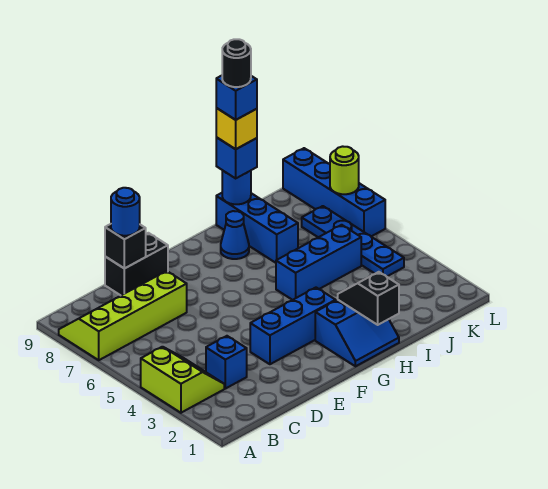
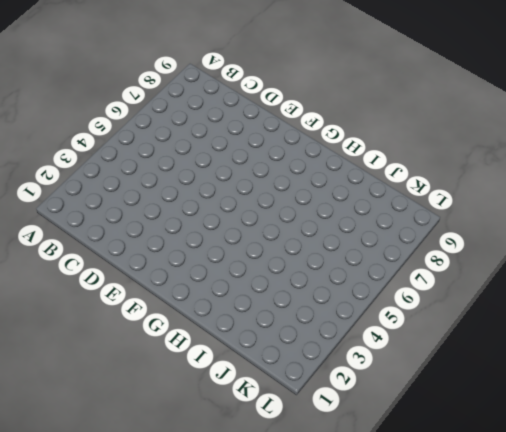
none -> lime slope A3:B4 level 1 top A
none -> lime slope A7:D8 level 1 top 7
none -> blue brick C3 level 1

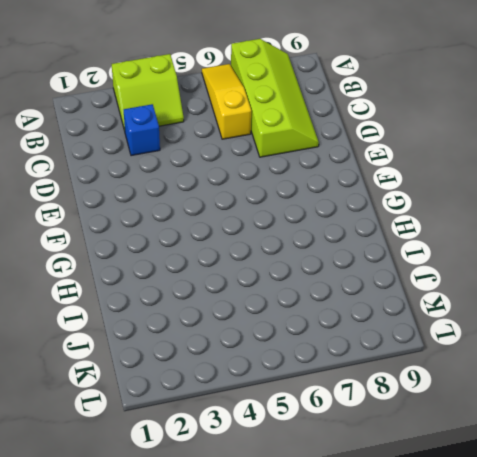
yellow slope A6:C6 level 1 top C -> none
none -> black brick D9:E9 level 1
none -> blue brick E3:G3 level 1
none -> blue slope G1:H2 level 1 top 2

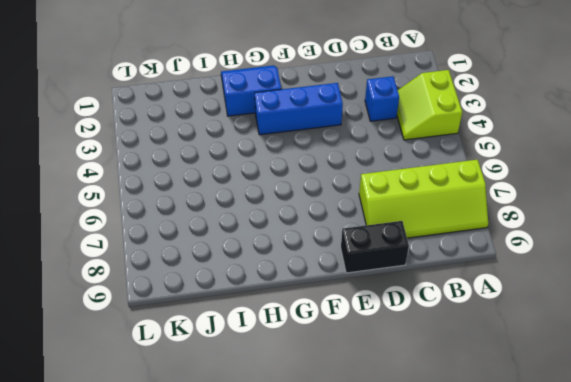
none -> blue brick H5:J5 level 1
none -> blue cone H8 level 1
none -> blue brick I7:I9 level 1

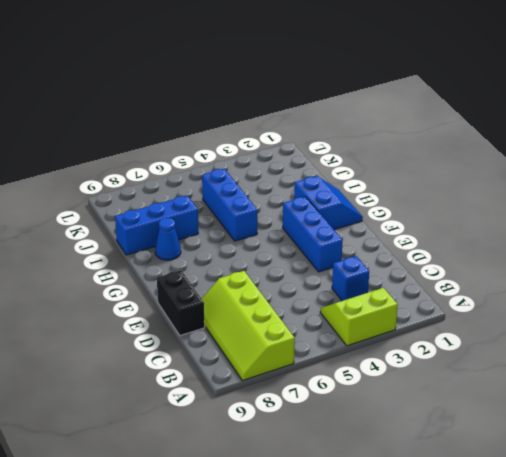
none -> blue plate K4:K7 level 1
none -> blue brick L6:L9 level 1
none -> black brick D9 level 2

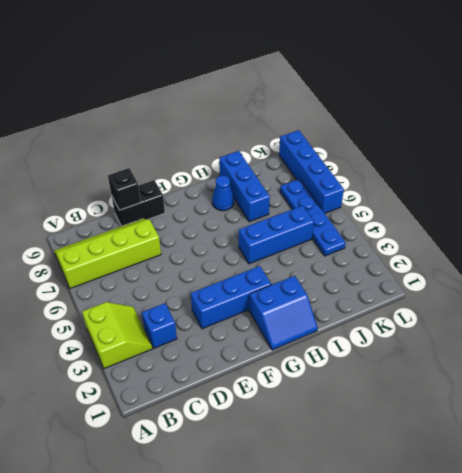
none -> black slope H1:H2 level 2 top 1
none -> blue round brick I9 level 2
none -> lime round brick L7 level 2

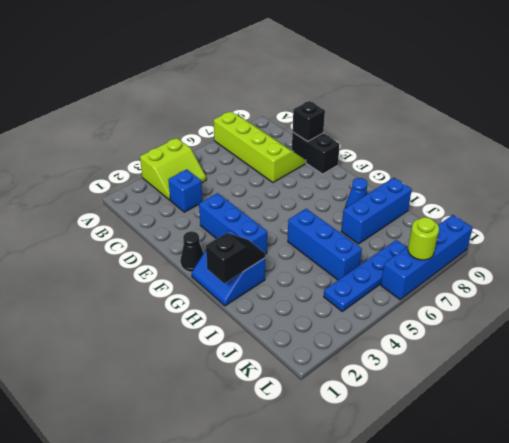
black cone F1 level 1 -> none
none -> blue round brick I9 level 2
none -> blue round brick D9 level 3
none -> blue brick I9 level 3

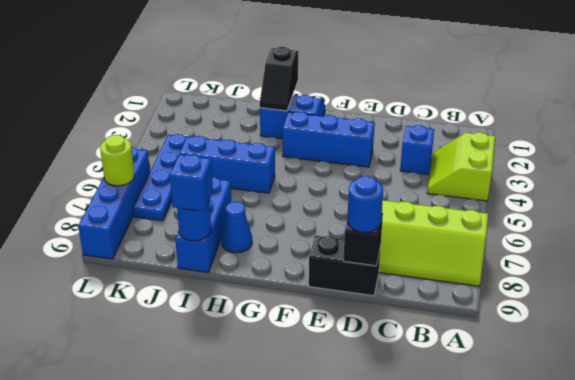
none -> yellow brick I9 level 4
none -> blue brick I9 level 5
none -> black round brick I9 level 6

